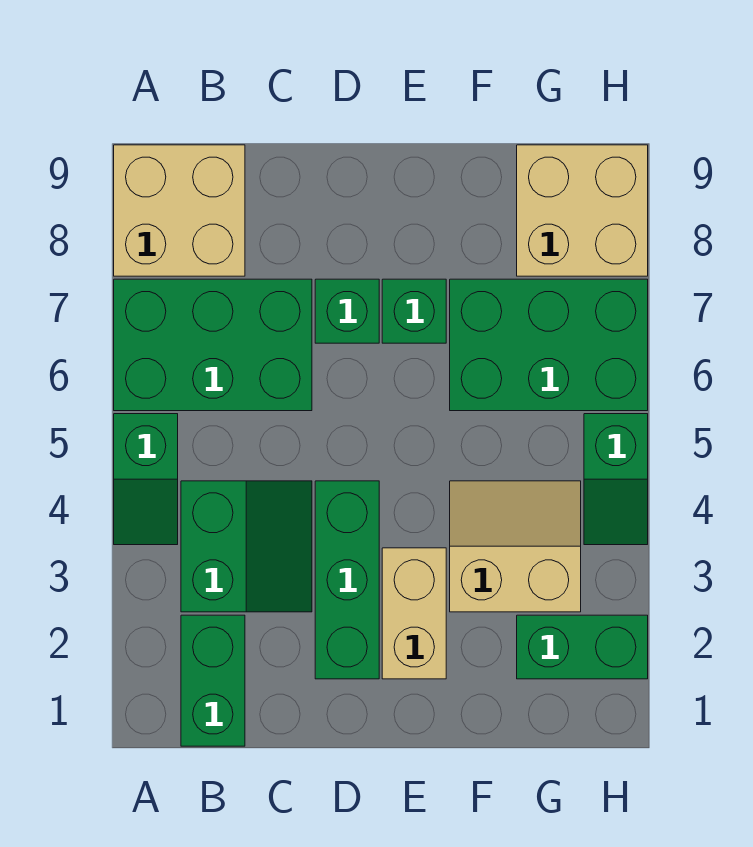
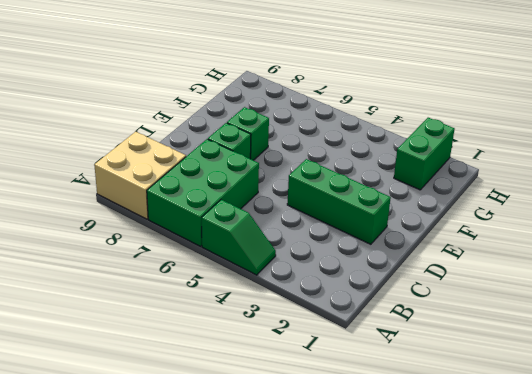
none -> green brick B1:B2 level 1
none -> green slope B3:C4 level 1 top B
none -> tan brick E2:E3 level 1

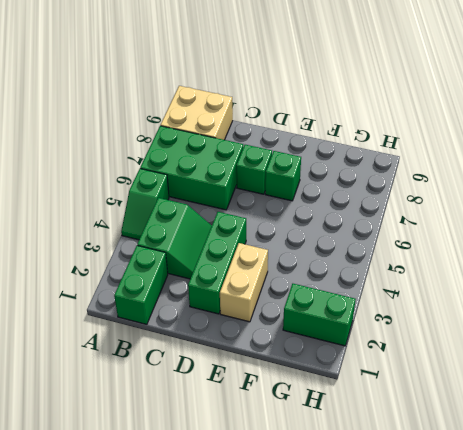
none -> tan slope F3:G4 level 1 top 3
none -> green brick F6:H7 level 1
none -> tan brick G8:H9 level 1

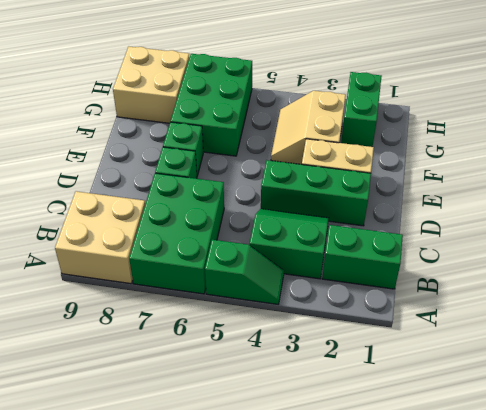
none -> green slope H4:H5 level 1 top 5

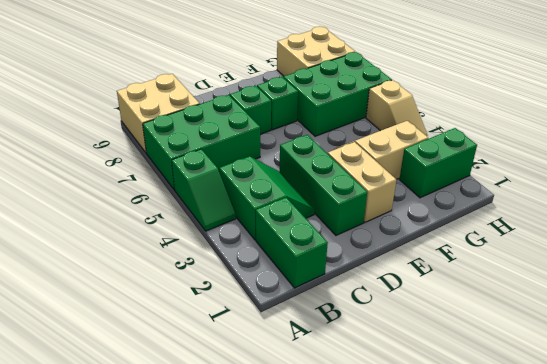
tan slope H4:H5 level 1 top 5 -> green slope H4:H5 level 1 top 5

